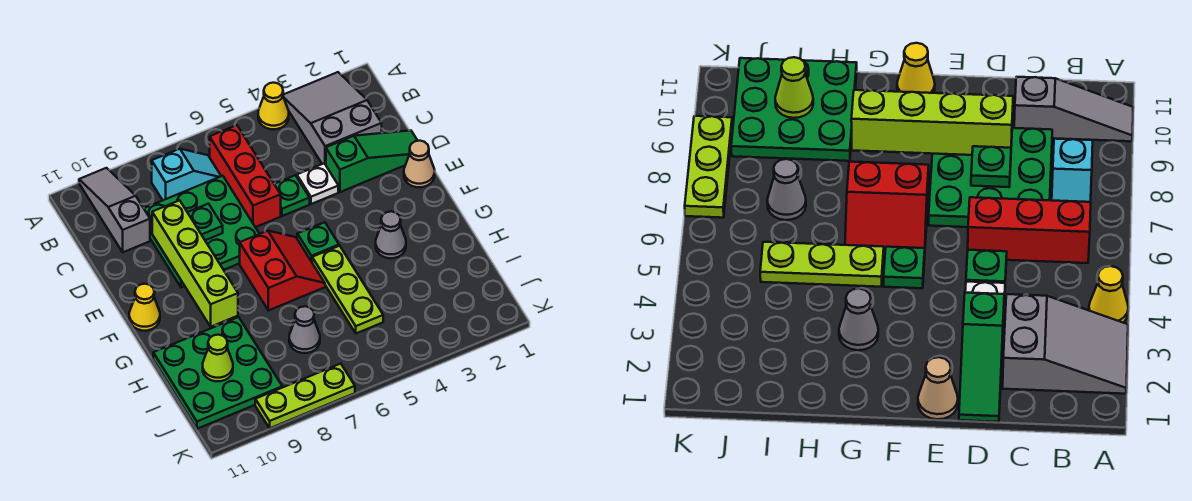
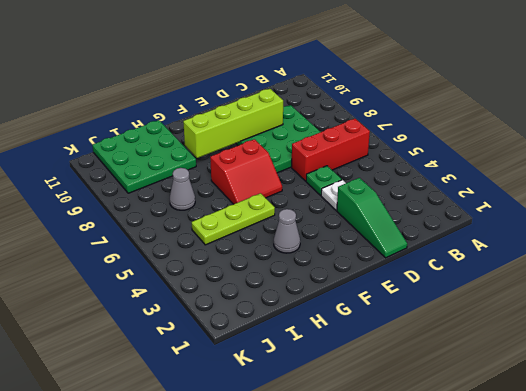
none -> grey slope A2:C3 level 1 top C
none -> yellow cone A4 level 1
none -> grey slope A10:C10 level 1 top C

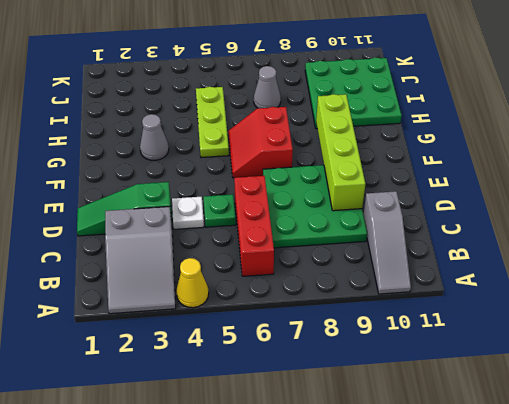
none -> cyan slope B7:B8 level 1 top 8
none -> tan cone E1 level 1
none -> green plate F5 level 1

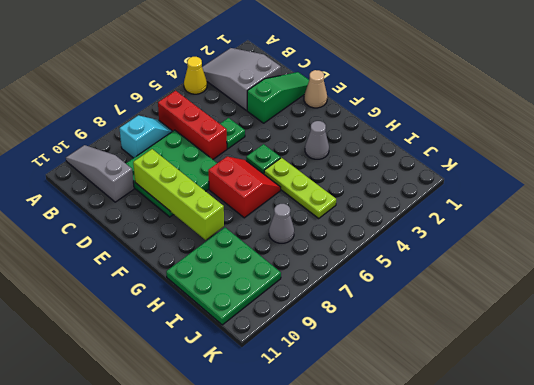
none -> white plate D4 level 1
none -> yellow cone F11 level 1
none -> lime plate K7:K9 level 1

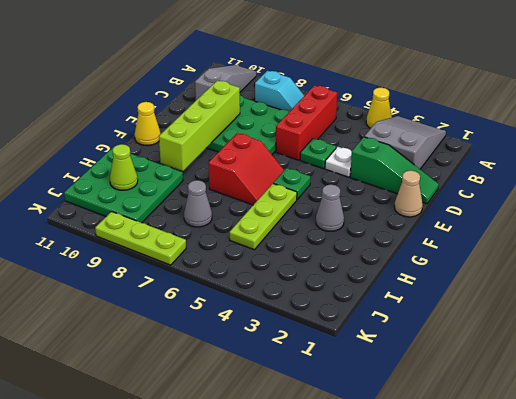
none -> green plate D8 level 2

